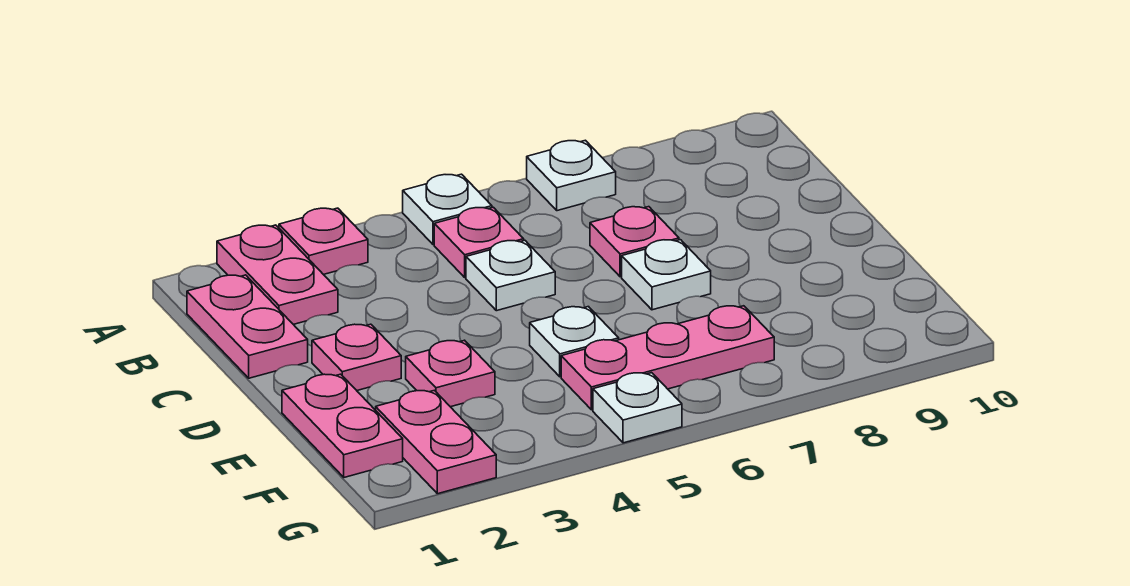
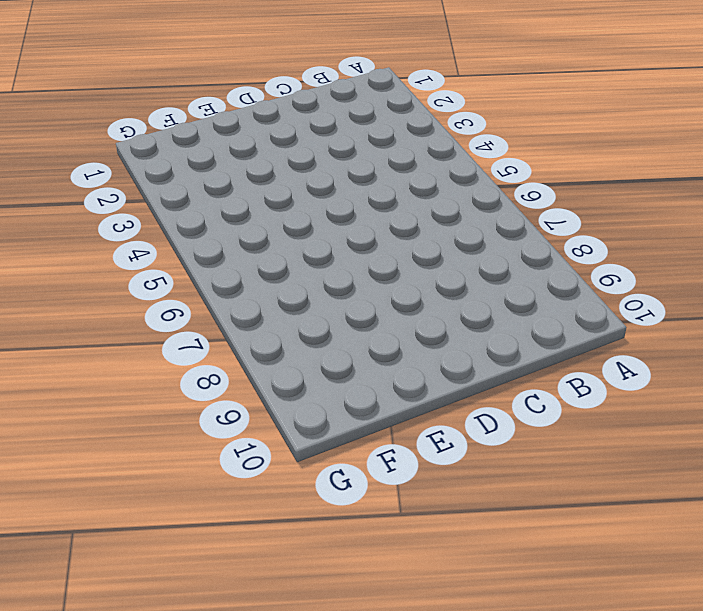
none -> pink plate A2:B2 level 1
none -> pink plate A3 level 1
none -> white plate A5 level 1

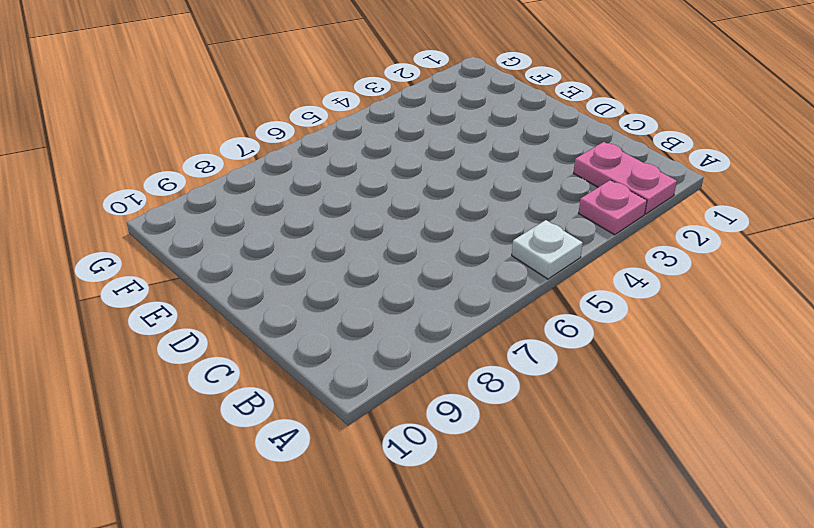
none -> white plate A7 level 1
none -> pink plate B1:C1 level 1
none -> pink plate B5 level 1

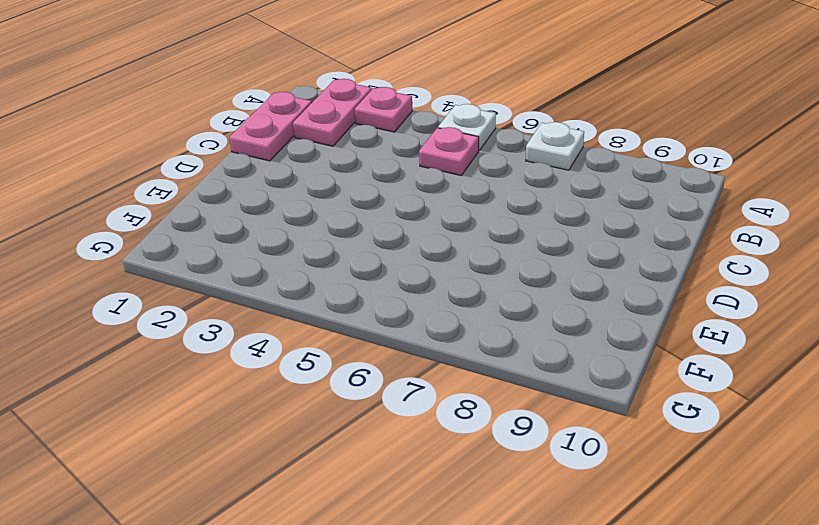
none -> white plate C5 level 1
none -> pink plate C7 level 1
none -> pink plate D2 level 1

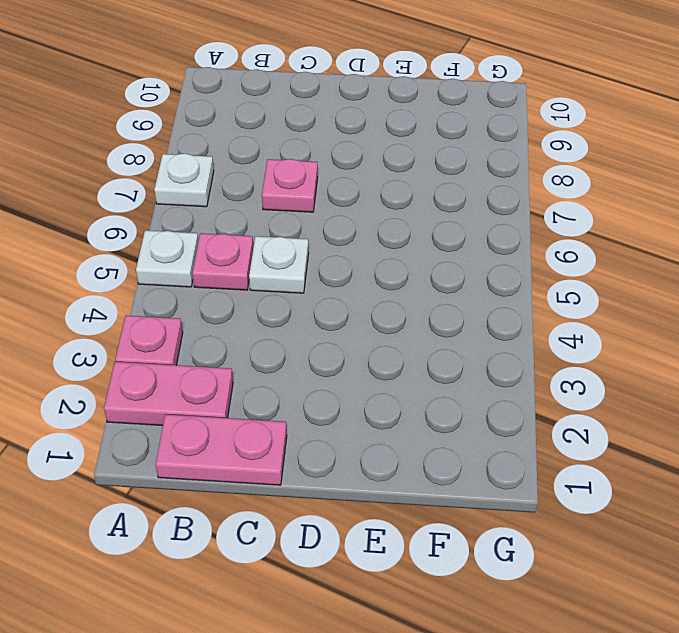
none -> pink plate D2 level 1
none -> white plate D7 level 1
none -> pink plate E1:F1 level 1

